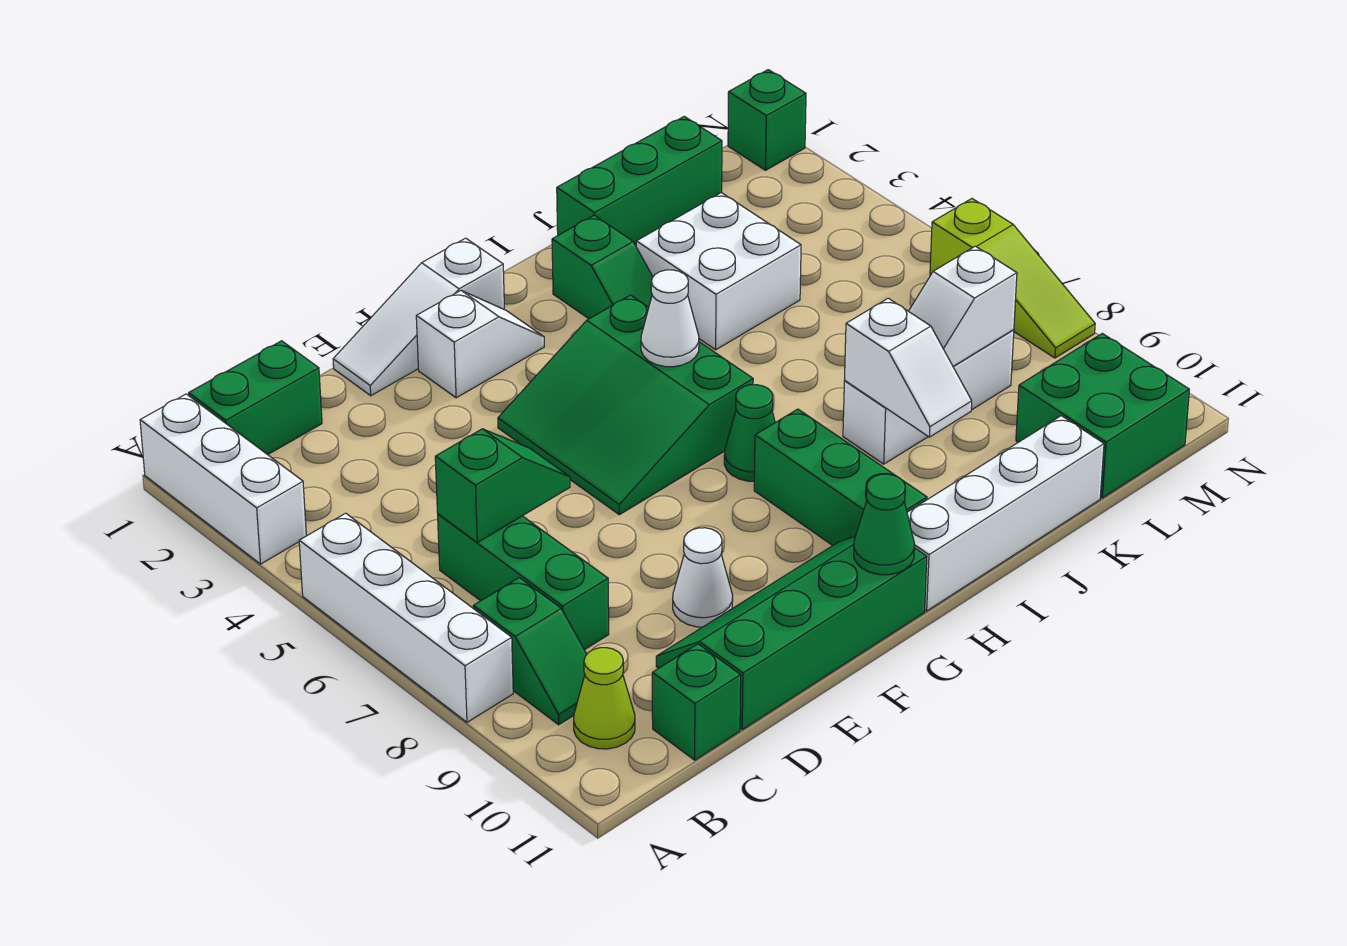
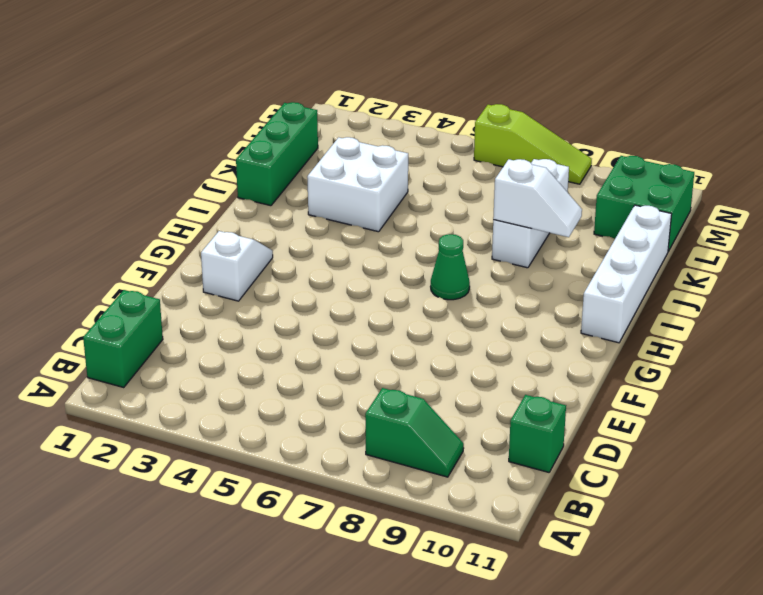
none -> white brick A1:A3 level 1
none -> white brick A5:A8 level 1
none -> lime cone B10 level 1

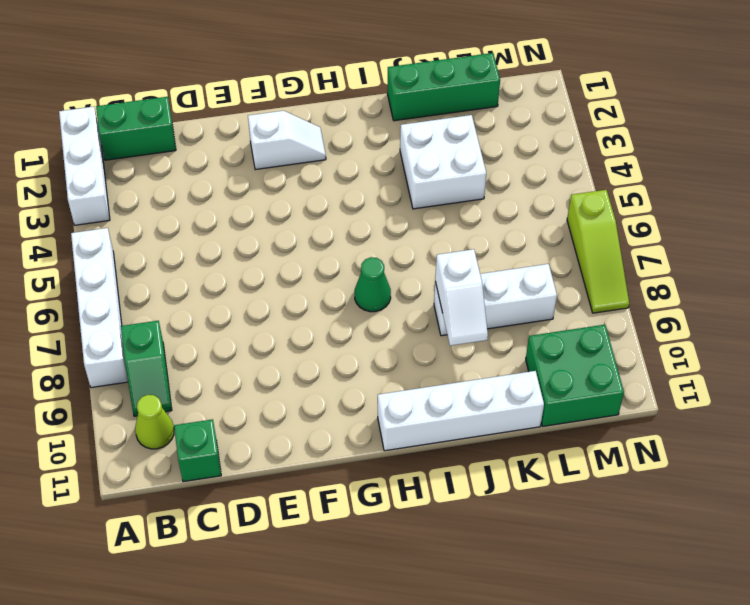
none -> green brick C6:C8 level 1
none -> green slope D10:G11 level 1 top 11
none -> white slope E1:G1 level 1 top G

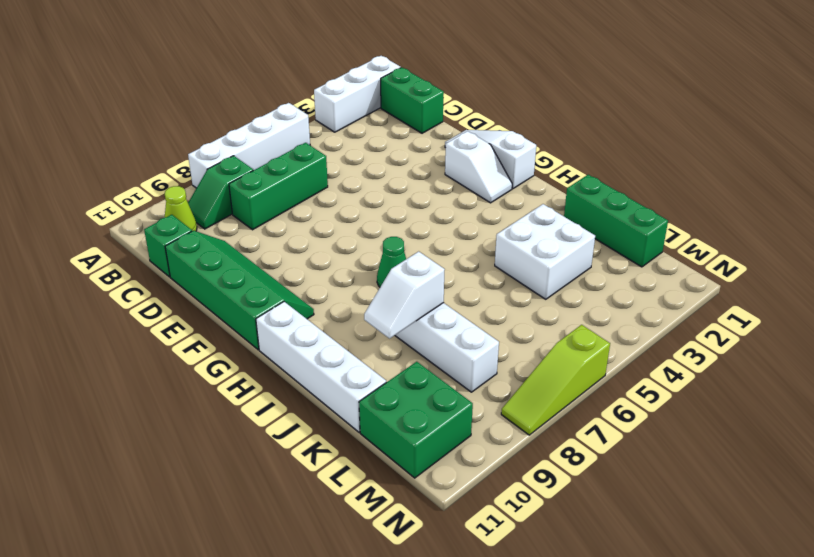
none -> white cone E9 level 1
none -> green slope F4:H6 level 1 top H
none -> green brick H8:H10 level 1

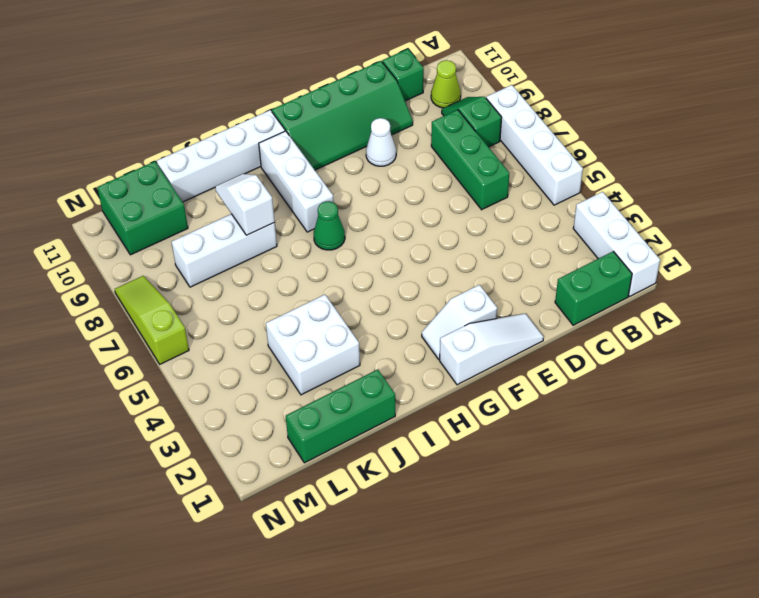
white brick H8:H10 level 1 -> green brick H8:H10 level 1
none -> green slope F4:H6 level 1 top H
none -> green slope I2:I3 level 1 top 2
none -> green brick N1 level 1

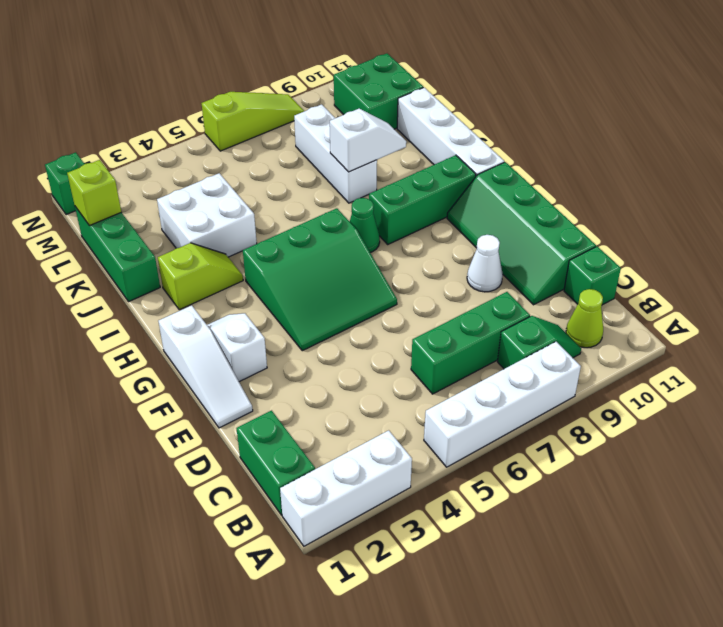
lime slope I2:I3 level 1 top 2 -> green slope I2:I3 level 1 top 2
lime brick L1 level 2 -> none
none -> green slope C6:D6 level 2 top C
none -> green cone G11 level 2
none -> white cone H5 level 2

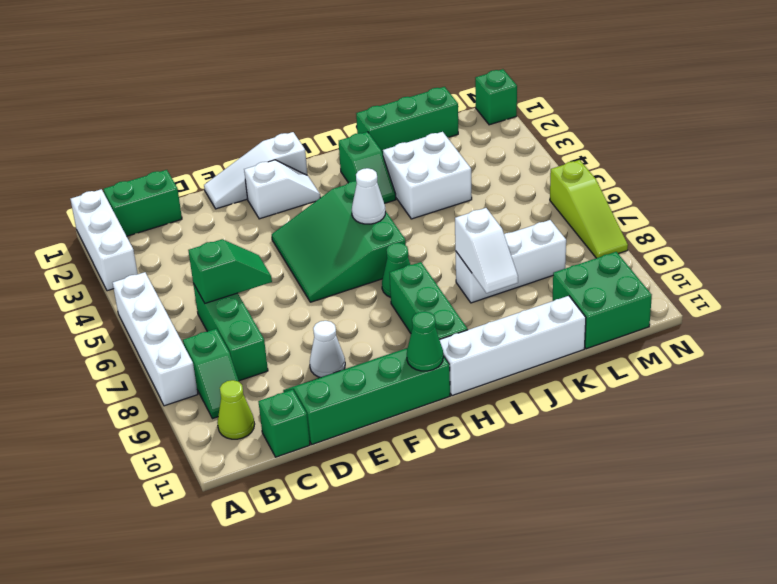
none -> white slope K8:L8 level 2 top L

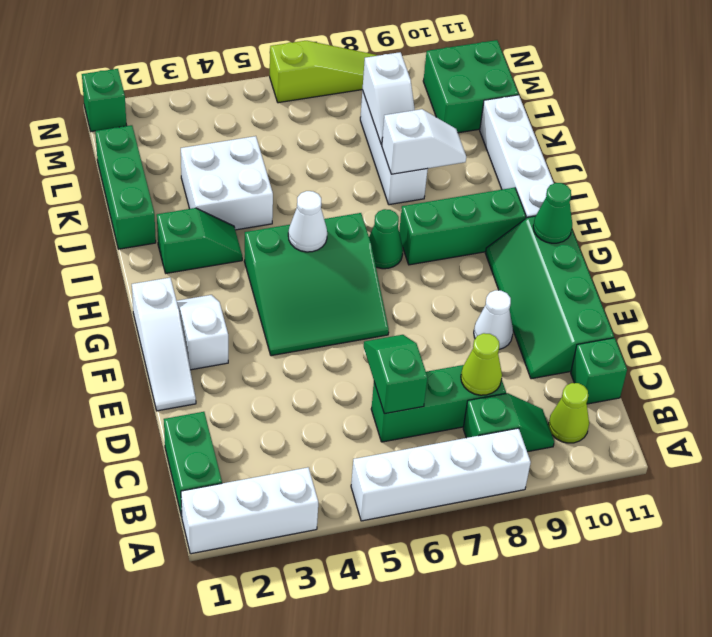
lime cone C8 level 2 -> none

